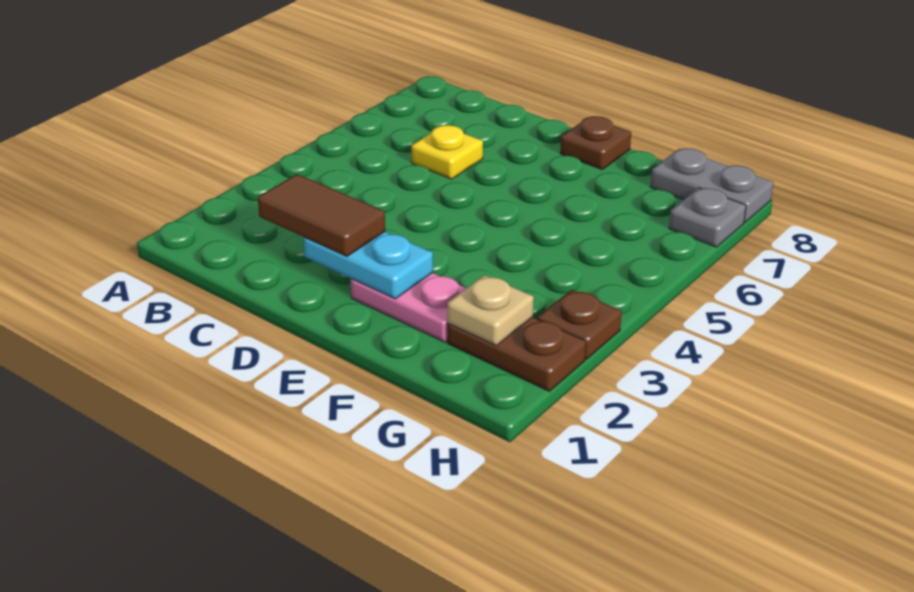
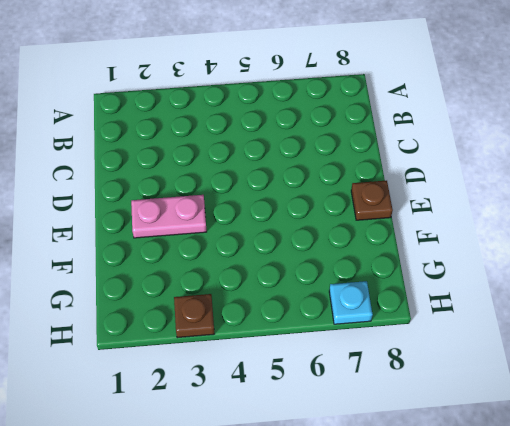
pink plate E2:E3 level 1 -> pink plate E2:F2 level 1
cyan plate H7 level 1 -> grey plate H7 level 1
none -> yellow plate C6 level 1
none -> brown plate G2:H2 level 1

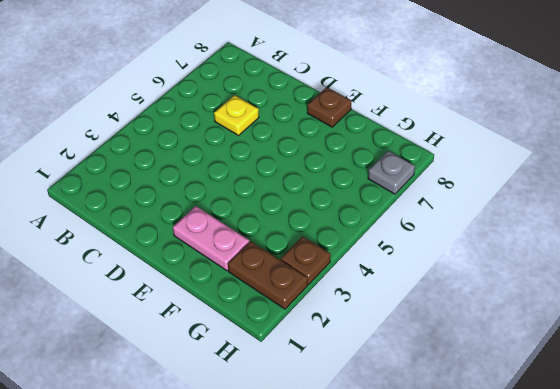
none -> grey plate G8:H8 level 1
none -> cyan plate D2:E2 level 2

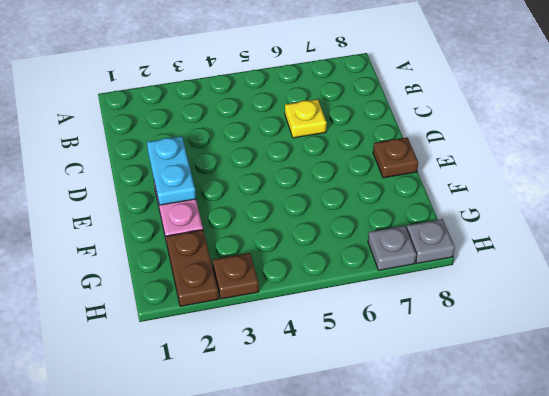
grey plate H8 level 1 -> grey plate G8:H8 level 1
none -> tan plate G2 level 2
none -> brown tile C2:D2 level 3

